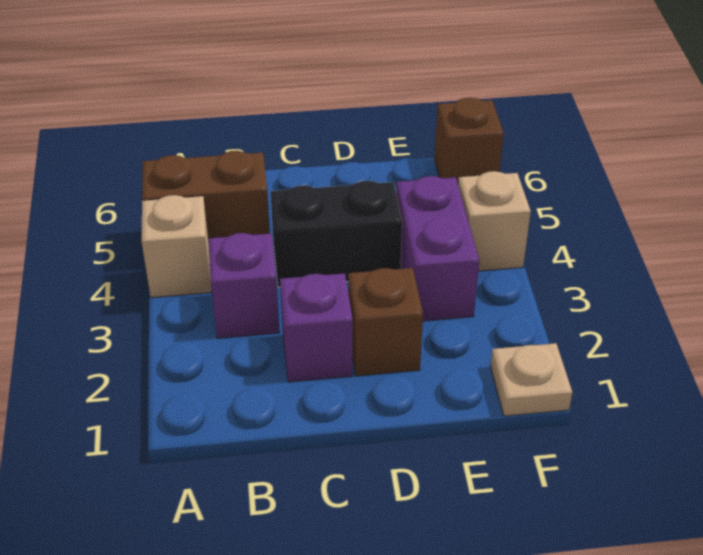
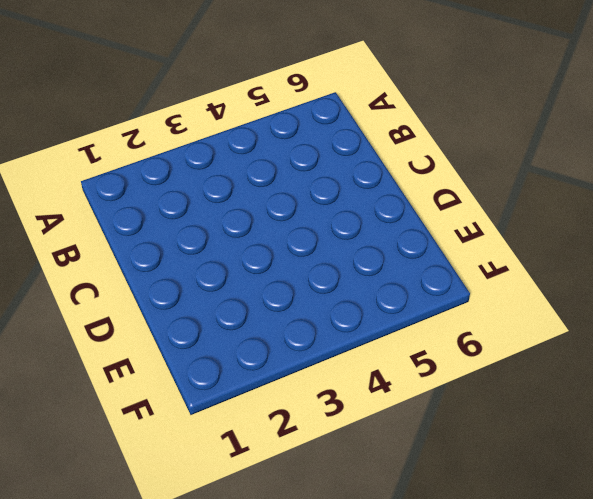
none -> tan brick A4 level 1
none -> brown brick A5:B5 level 1

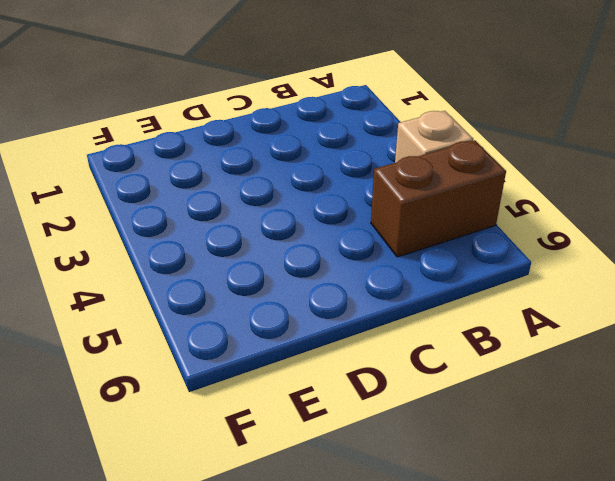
none -> purple brick B3 level 1
none -> purple brick C2 level 1

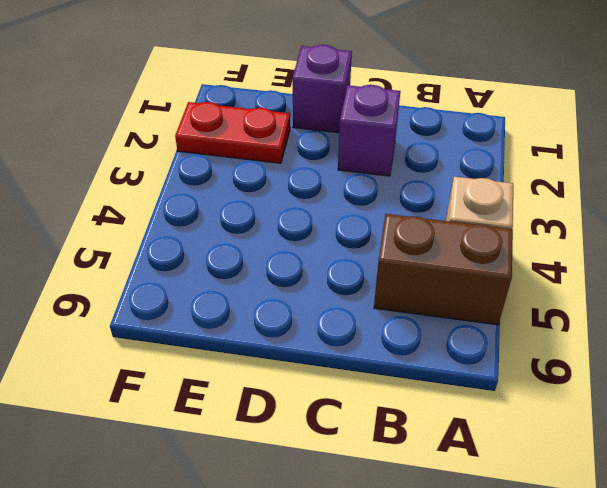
purple brick D1 level 1 -> purple brick B3 level 1
red plate E2:F2 level 1 -> none
none -> black brick C4:D4 level 1
none -> brown brick D2 level 1

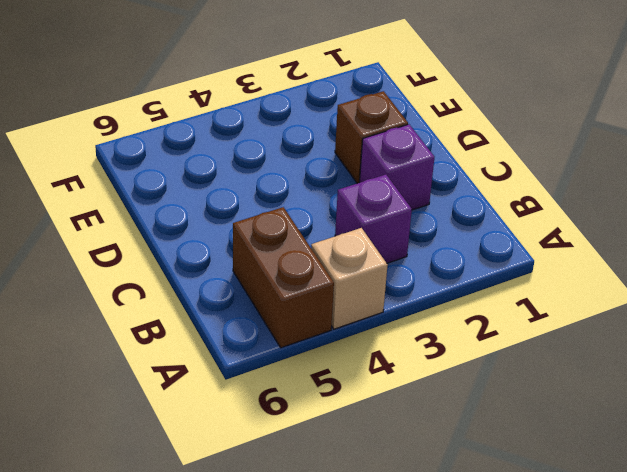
none -> black brick C4:D4 level 1
none -> purple brick E3:E4 level 1

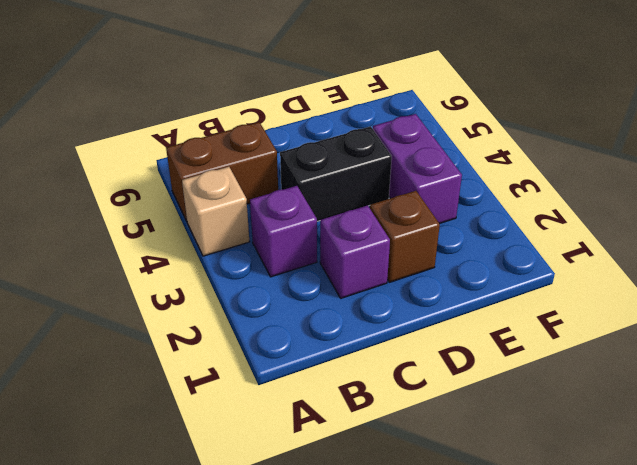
none -> tan plate F1 level 1
none -> tan brick F4 level 1

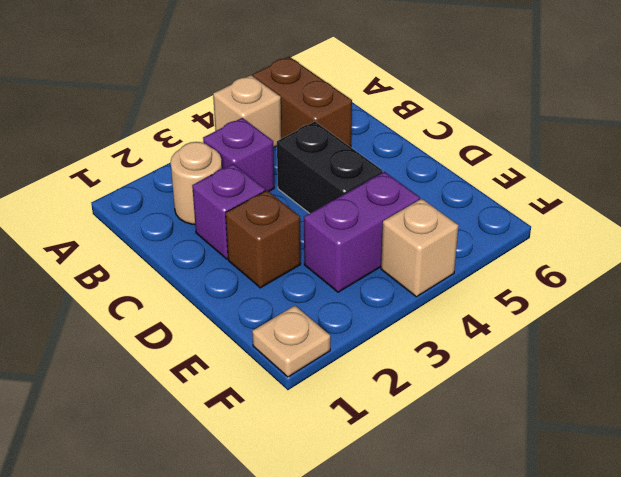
tan round brick B2 level 1 -> none
none -> brown brick F6 level 1

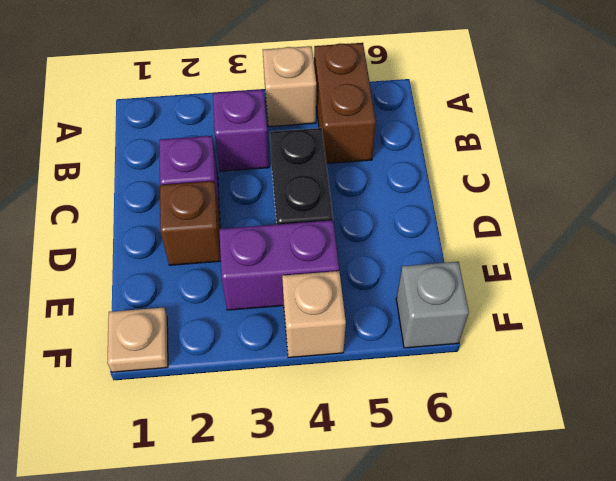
grey brick F6 level 1 -> brown brick F6 level 1

